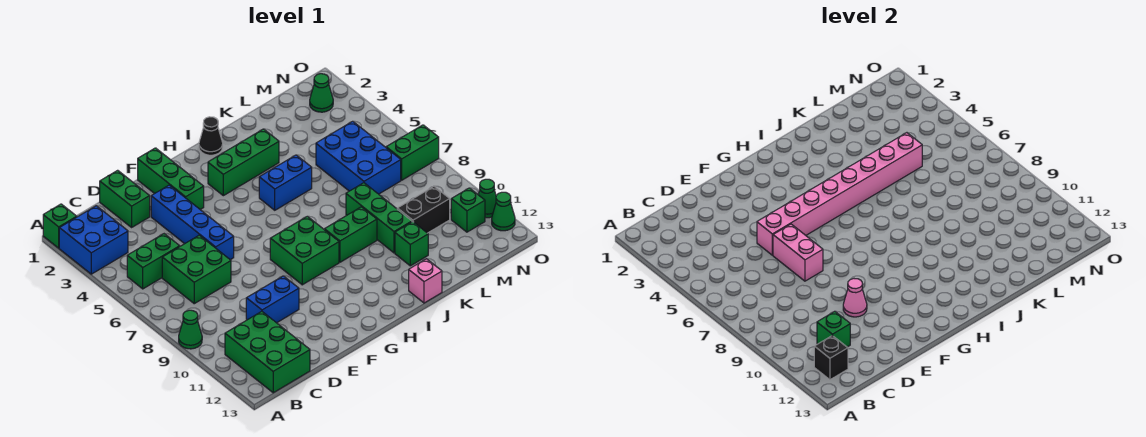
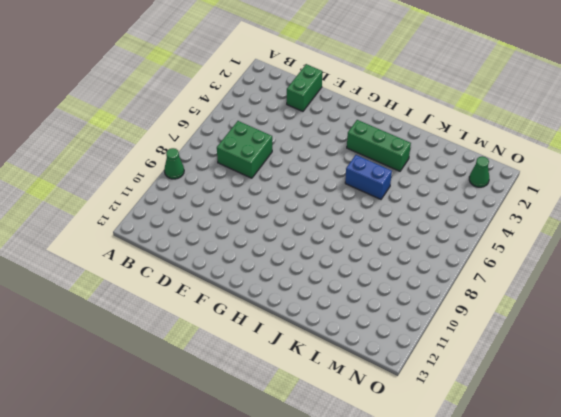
none -> green brick A1 level 1
none -> blue brick A2:B3 level 1
none -> green brick B5:C5 level 1
none -> green brick B11:C13 level 1

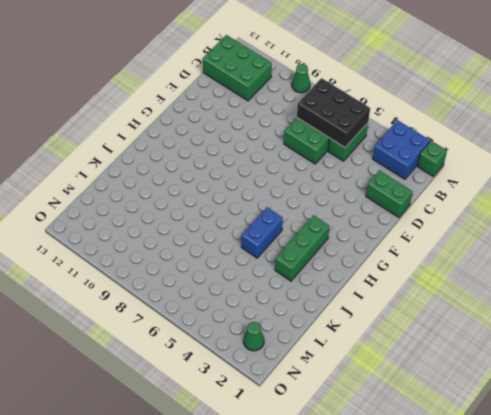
black brick B5:C7 level 2 -> none
none -> blue brick D10:E10 level 1
none -> blue brick E3:E6 level 1
none -> green brick F1:F3 level 1
none -> green brick G8:H9 level 1

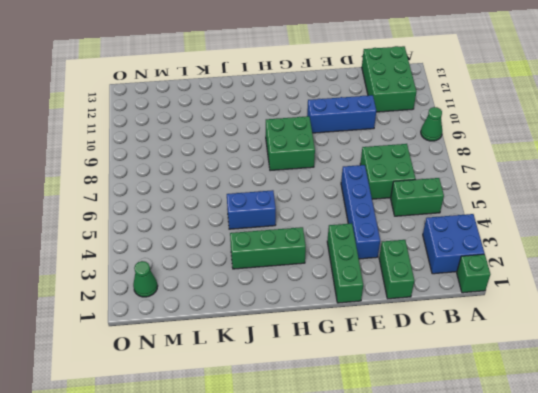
blue brick D10:F10 level 1 -> blue brick D10:E10 level 1
none -> black cone I1 level 1
none -> green brick I9:J9 level 1
none -> pink brick J13 level 1
none -> green brick K8:K10 level 1

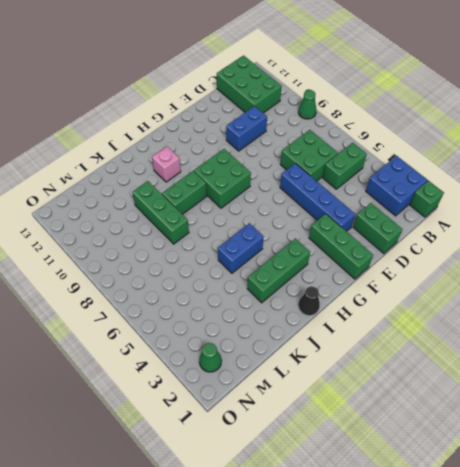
pink brick I11 level 1 -> pink brick J13 level 1
none -> green brick K11 level 1
none -> blue brick L5:M7 level 1
none -> black brick L10:M10 level 1
none -> green brick N7:O7 level 1

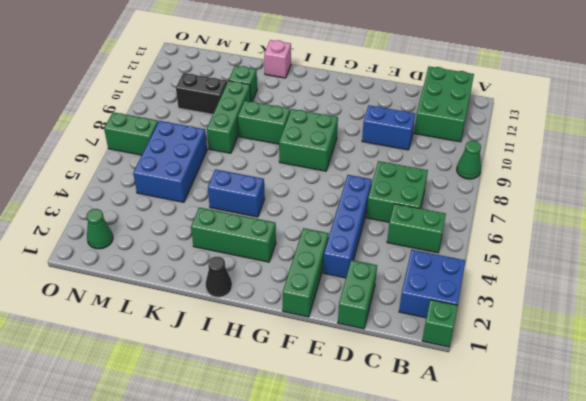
none -> green brick N11 level 1
none -> green cone O11 level 1
none -> green cone O12 level 1
none -> black brick B12 level 2

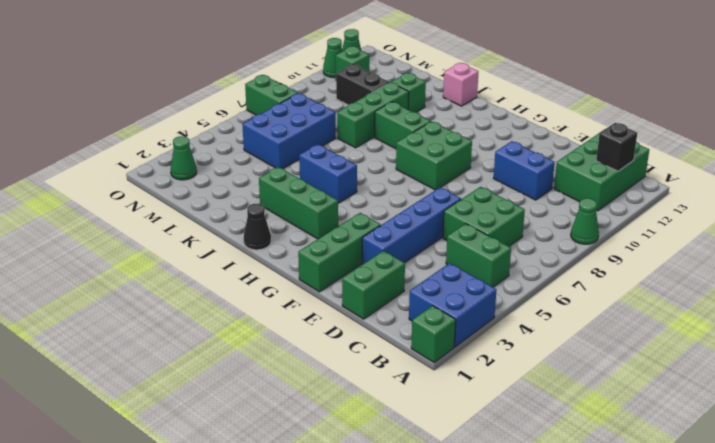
none -> green brick C11 level 2
none -> pink brick E5:L5 level 2
none -> pink brick E6:E7 level 2
none -> pink cone E10 level 2

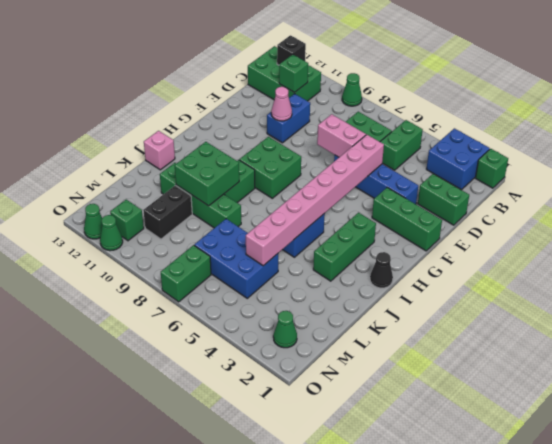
green brick J9:K10 level 2 -> none

